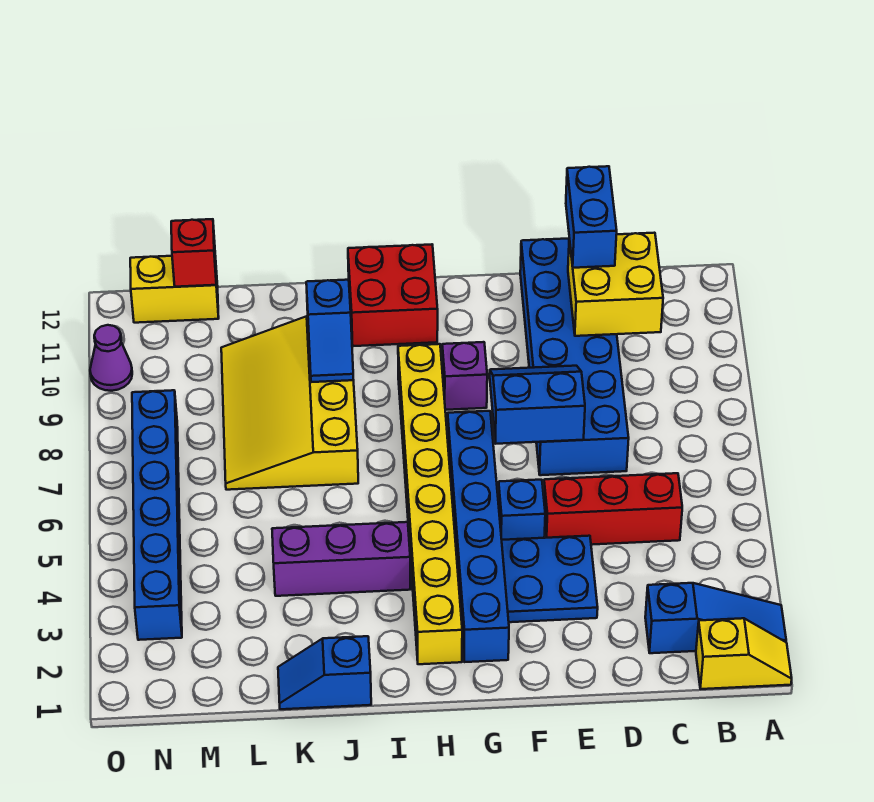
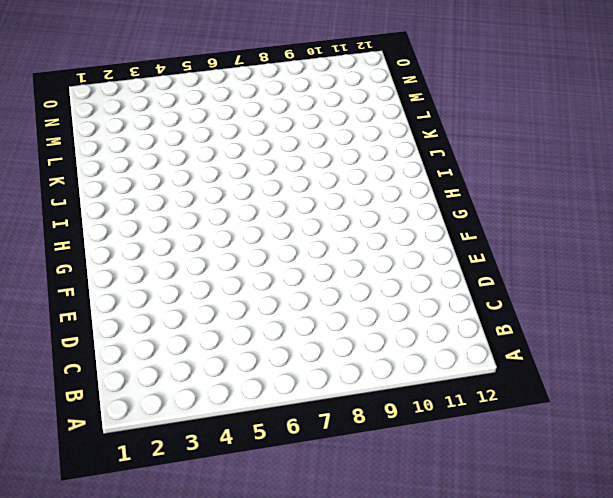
none -> yellow slope A1:B1 level 1 top B
none -> blue slope A2:C2 level 1 top C
none -> red brick C5:E5 level 1

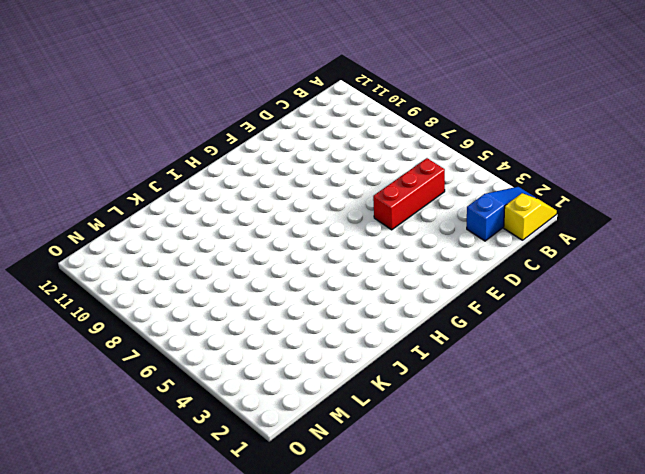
none -> blue brick D7:E12 level 1
none -> blue plate E3:F4 level 1
none -> blue brick F5 level 1

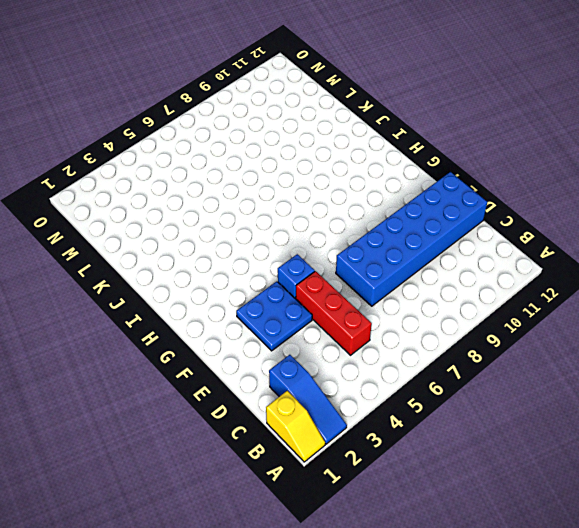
none -> blue brick G2:G7 level 1
none -> purple brick G9 level 1
none -> yellow brick H2:H9 level 1

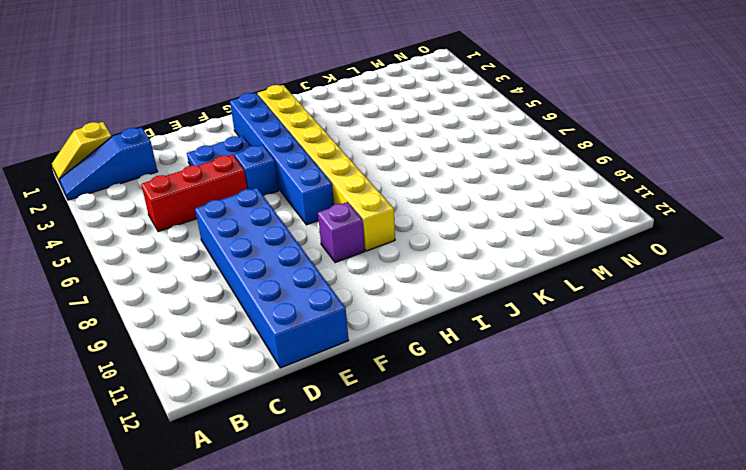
none -> red brick H11:I12 level 1
none -> purple brick I4:K4 level 1
none -> blue slope J1:K1 level 1 top J

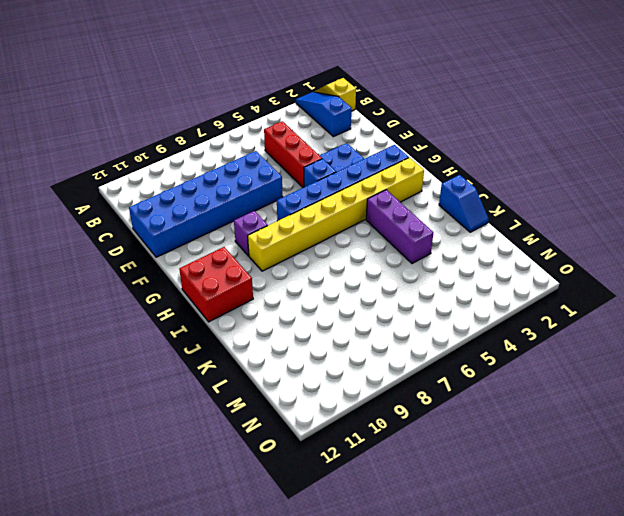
none -> yellow slope J7:L10 level 1 top J
none -> yellow brick M12:N12 level 1
none -> blue brick N3:N8 level 1

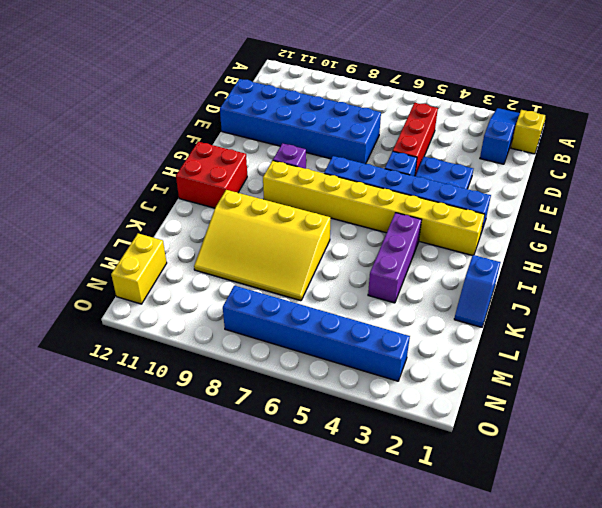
none -> purple cone O10 level 1
none -> yellow brick C10:D11 level 2
none -> blue slope E7:F8 level 2 top 7

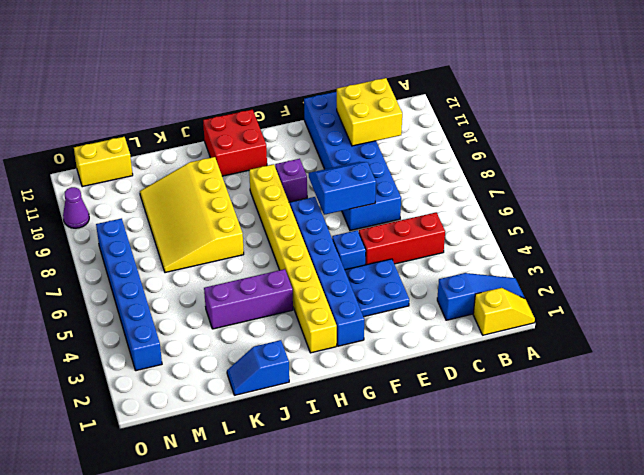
none -> blue slope J9:J10 level 2 top 10
none -> red brick M12 level 2
none -> blue brick D11:D12 level 3

